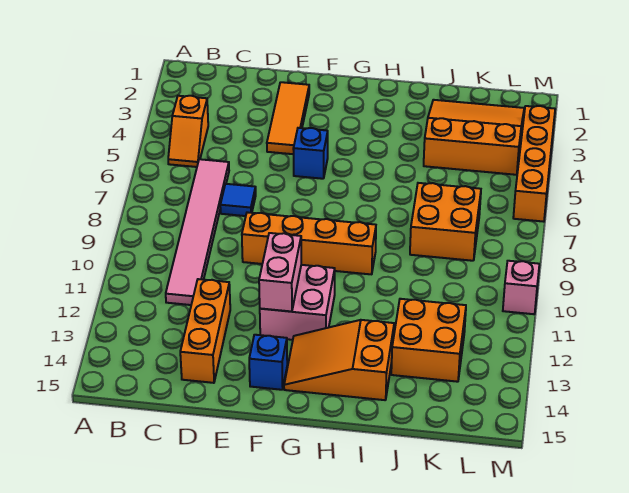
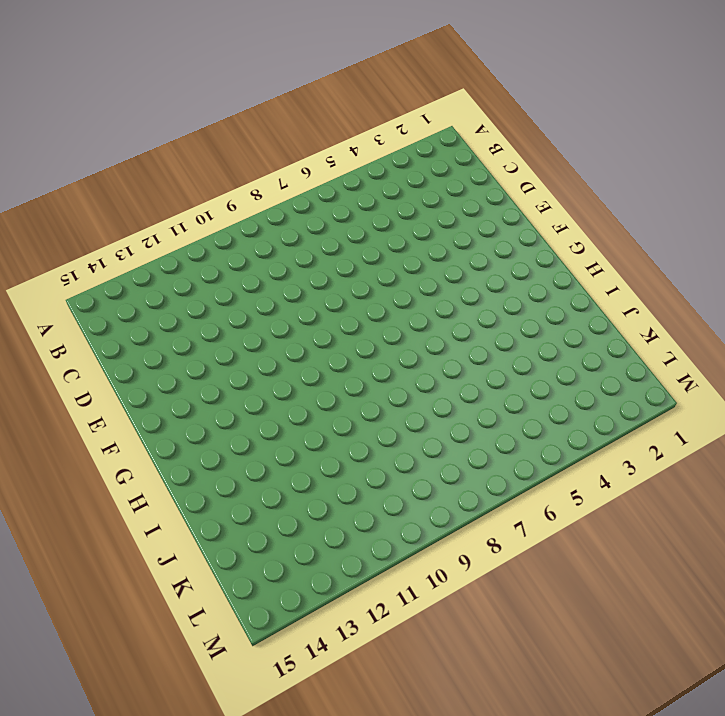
none -> orange slope B4:B5 level 1 top 4
none -> pink tile C6:C11 level 1
none -> blue tile D7 level 1

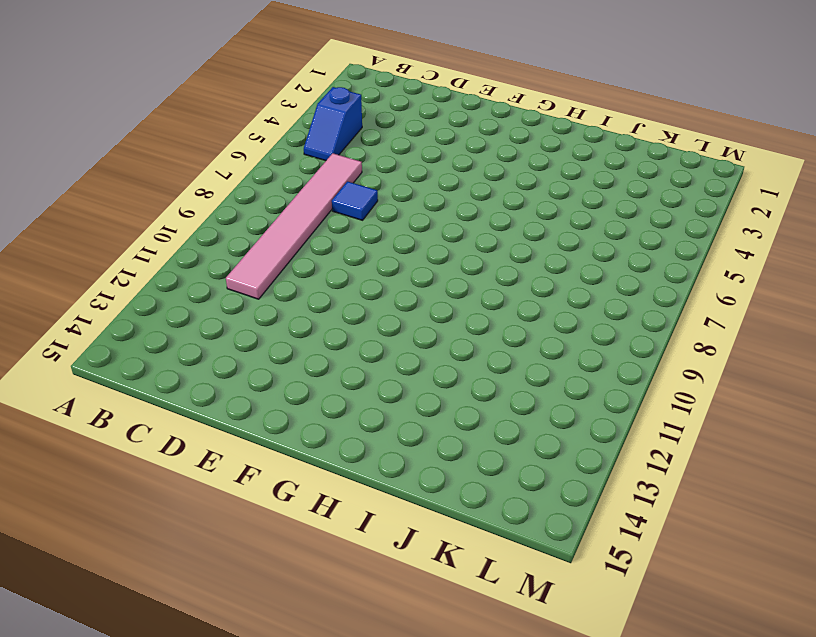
blue slope B4:B5 level 1 top 4 -> orange slope B4:B5 level 1 top 4
none -> orange brick D12:D14 level 1
none -> orange tile E2:E4 level 1
none -> orange brick E9:H9 level 1

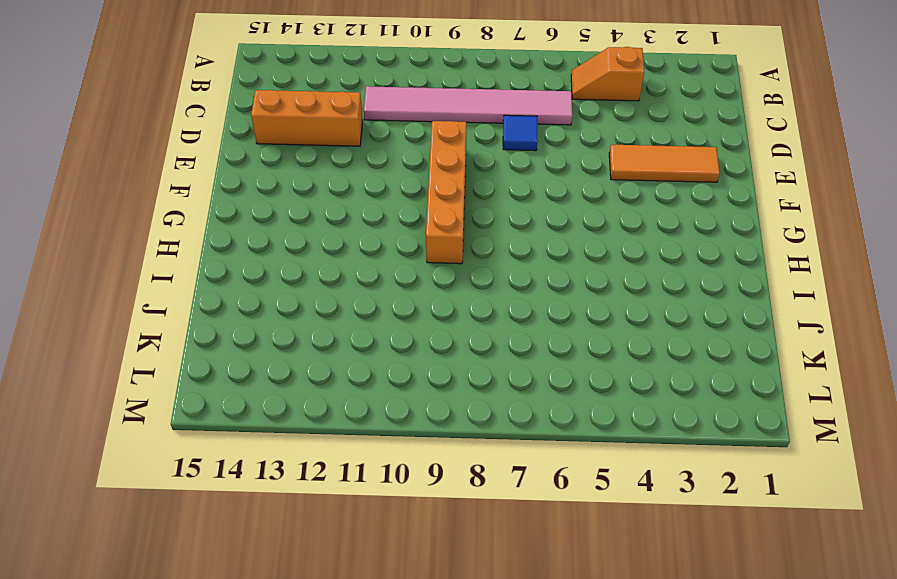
none -> blue brick F5 level 1
none -> pink brick F11:G12 level 1
none -> blue brick F14 level 1

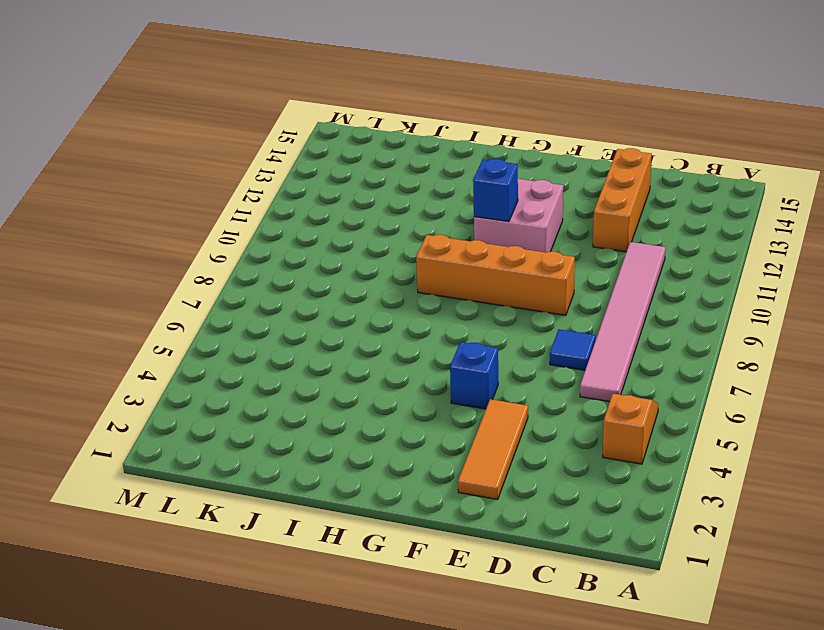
blue brick G11 level 2 -> blue brick F14 level 1
none -> orange slope G13:I14 level 1 top I
none -> orange slope J2:L4 level 1 top 4
none -> orange brick J7:K8 level 1

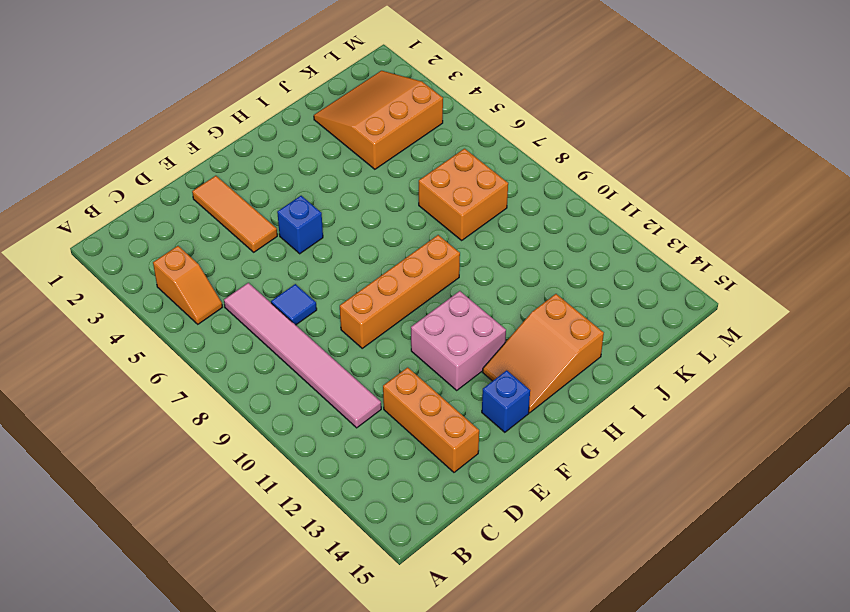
none -> orange brick J12:K13 level 1
none -> orange brick M3:M6 level 1
none -> pink brick M10 level 1

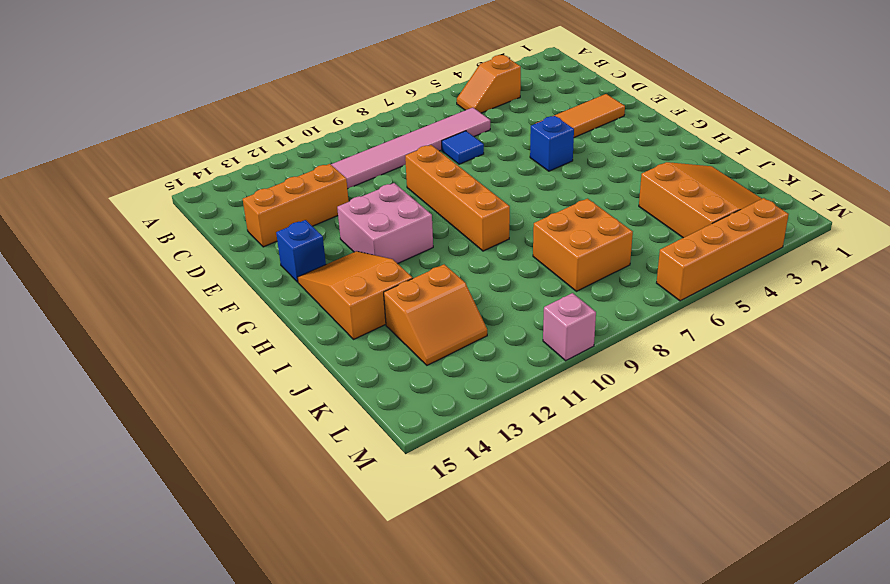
orange slope J12:K13 level 1 top J -> orange brick J12:K13 level 1
none -> pink brick F11:F12 level 2

